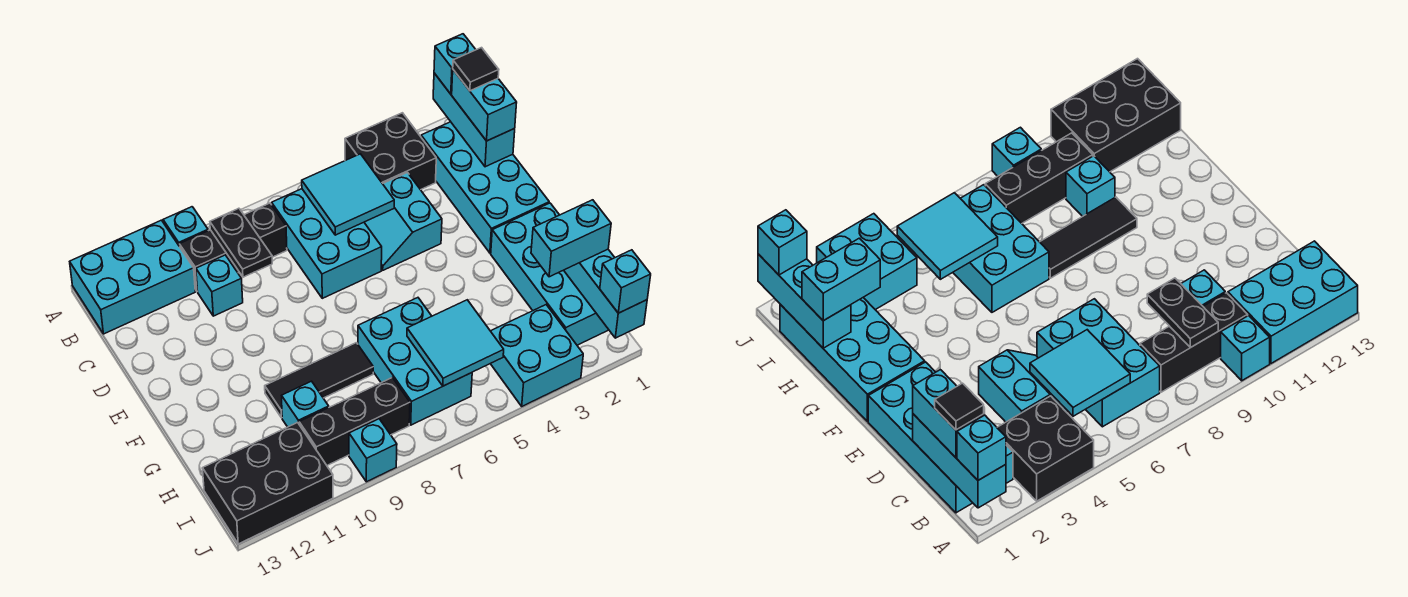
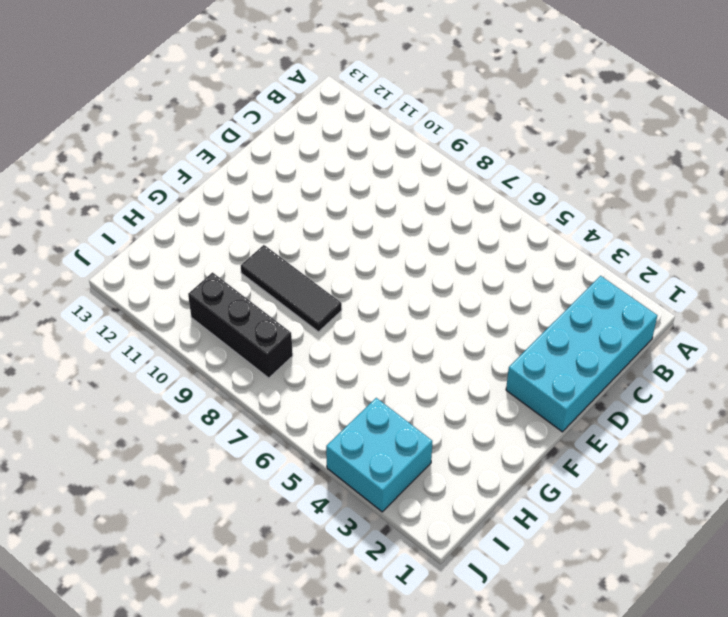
none -> black brick A3:B4 level 1
none -> cyan brick A10 level 1
none -> cyan brick A11:B13 level 1

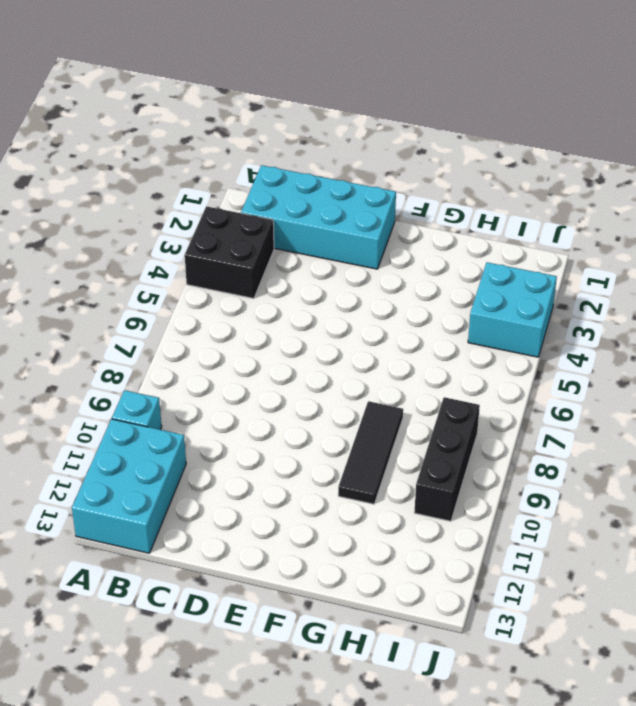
none -> cyan brick B6:D7 level 1
none -> black brick B8:B10 level 1
none -> cyan slope C4:D5 level 1 top 4

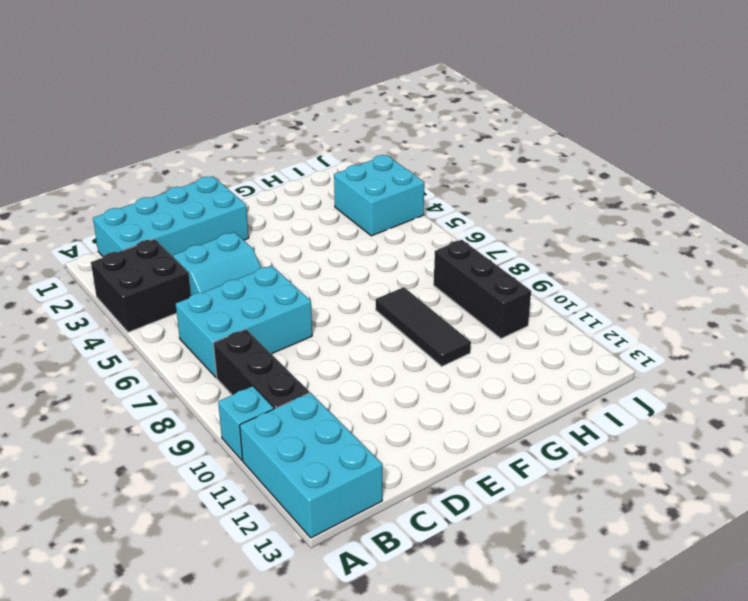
none -> cyan brick C10 level 1
none -> cyan brick F1:I2 level 1
none -> cyan brick G6:I7 level 1

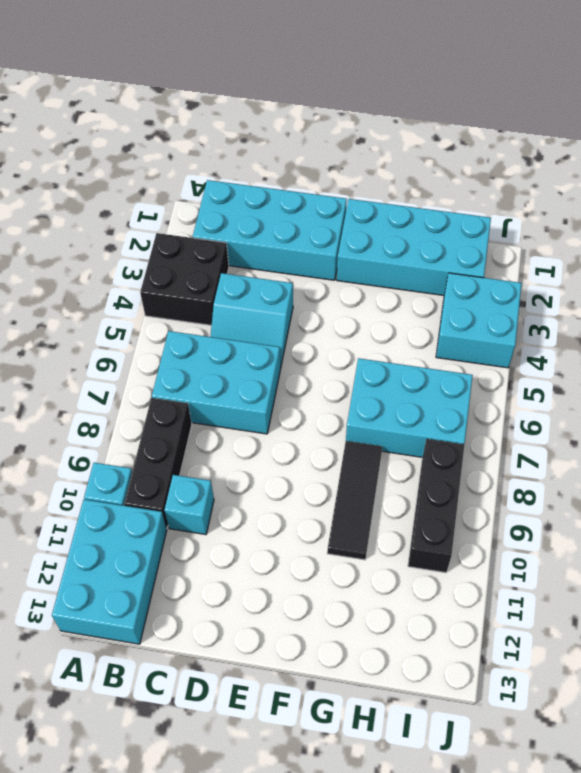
none -> cyan brick H10 level 1
none -> black brick I11:J13 level 1
none -> cyan brick J9 level 1

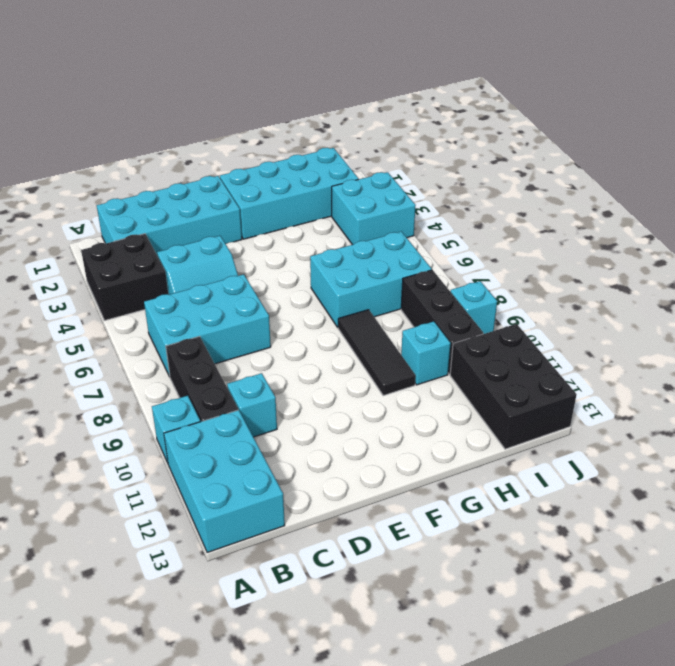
none -> cyan brick A1:C1 level 2
none -> cyan tile B5:C6 level 2
none -> black plate B9:C9 level 2

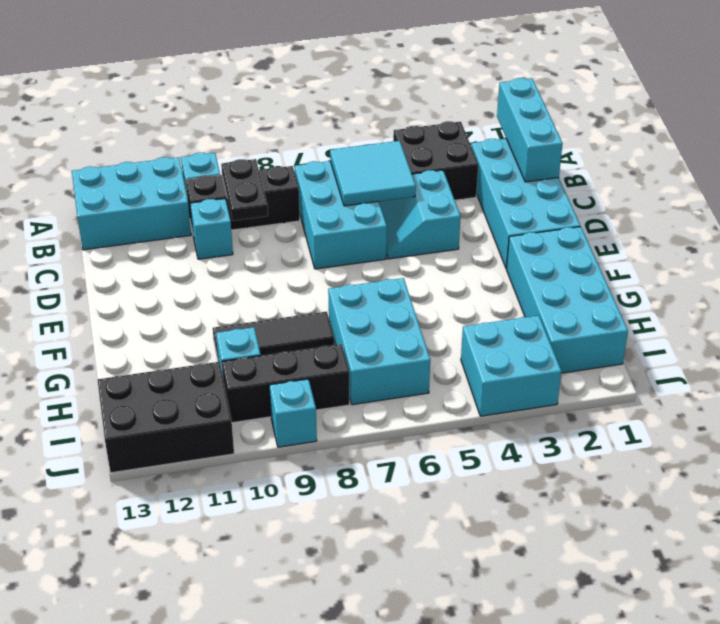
none -> cyan brick H1:J1 level 2
none -> cyan tile H5:I6 level 2
none -> cyan brick A1 level 3

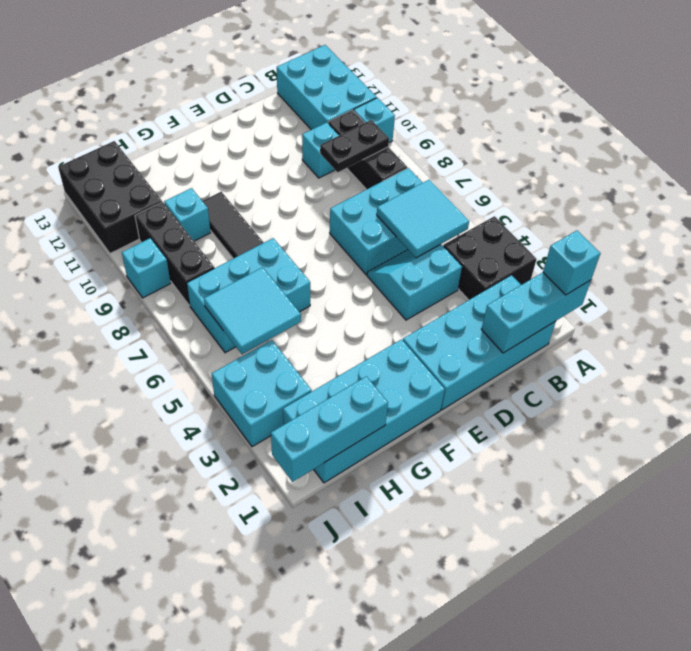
none -> cyan brick B1:C1 level 3
none -> cyan brick H1:H2 level 3
none -> cyan brick J1 level 3

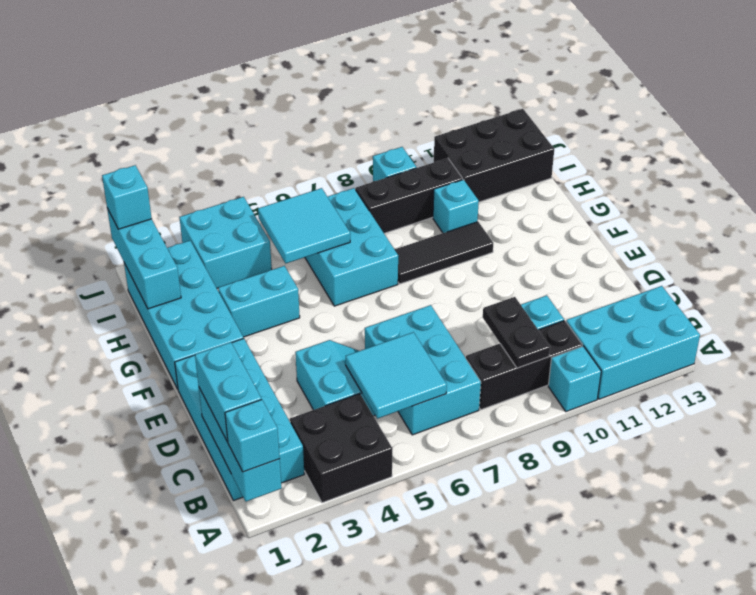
cyan brick G3:G4 level 1 -> cyan brick H1:H2 level 3
none -> black tile B1 level 4

